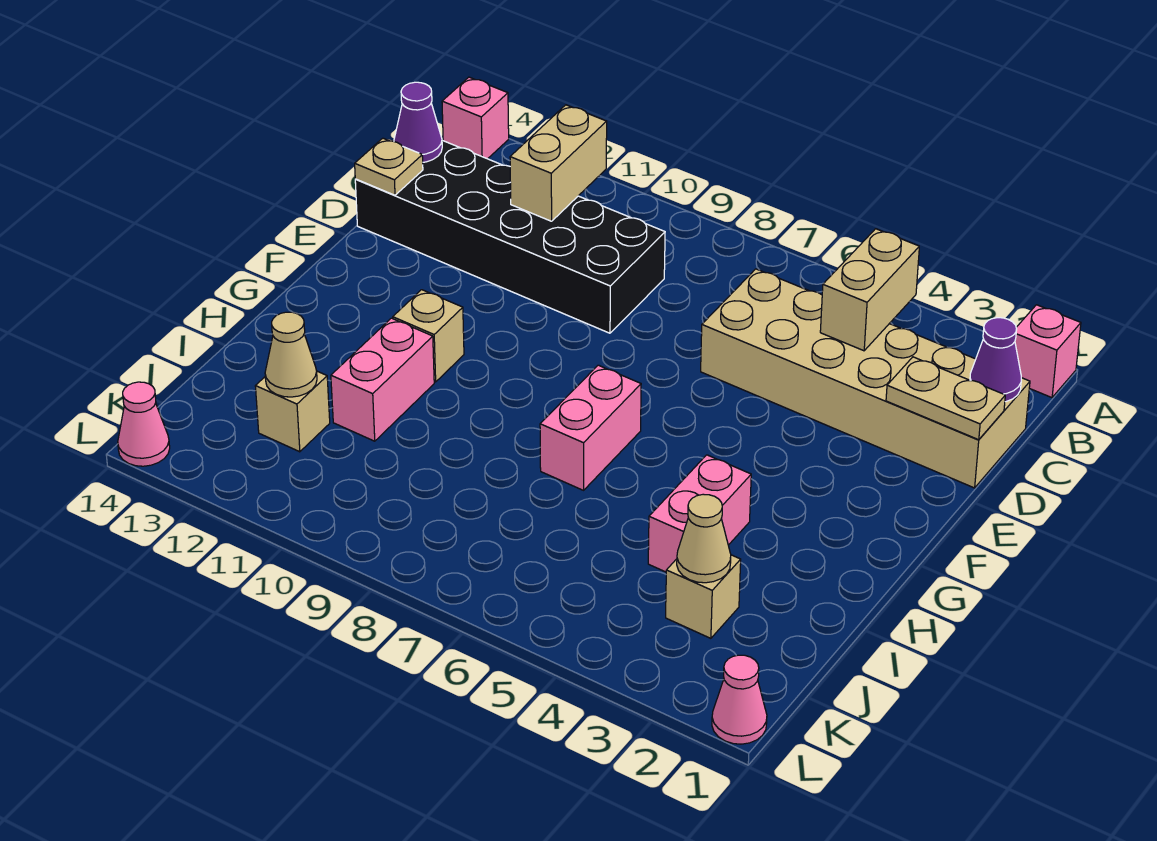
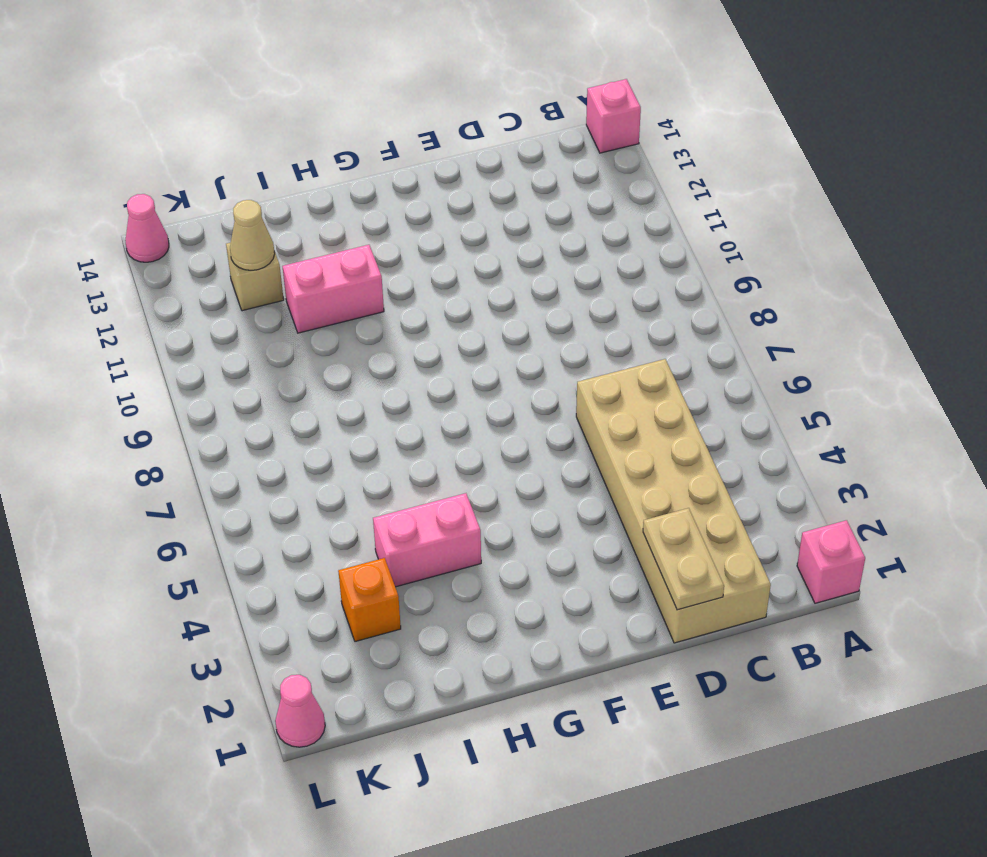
orange brick J3 level 1 -> tan brick J3 level 1
none -> black brick C9:D14 level 1
none -> pink brick G7:H7 level 1
none -> tan brick G11 level 1

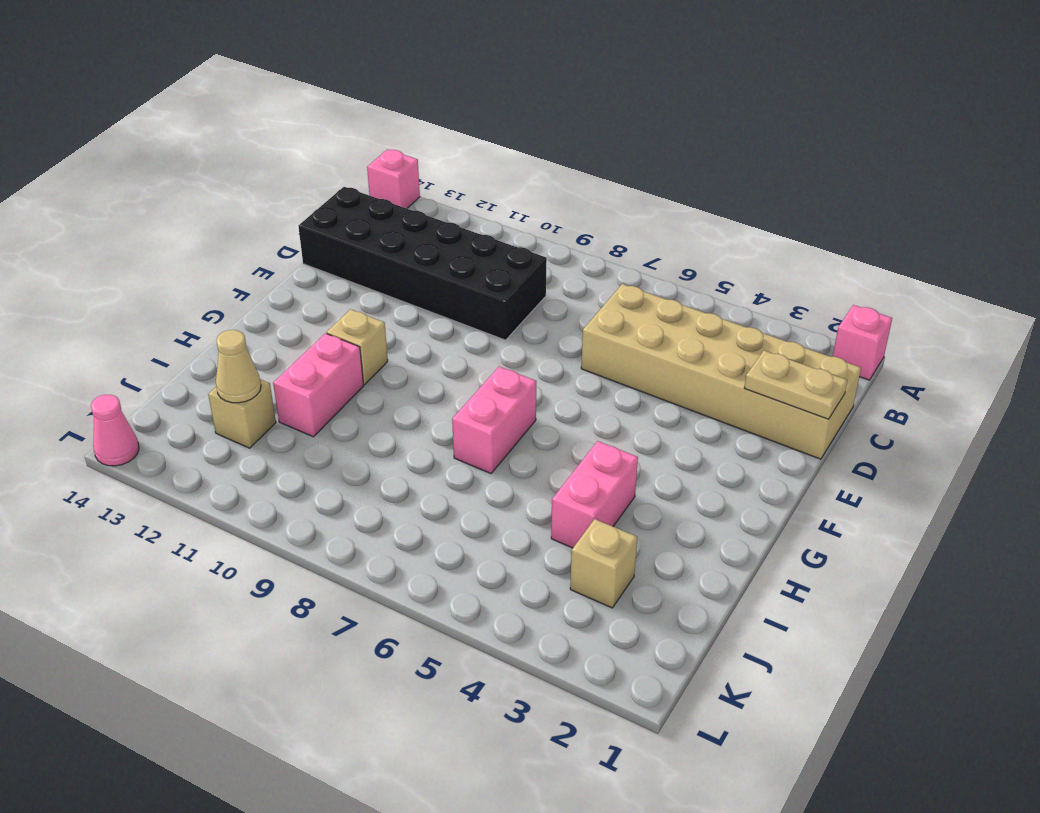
none -> pink cone L1 level 1
none -> tan brick B4:C4 level 2
none -> tan brick B11:C11 level 2

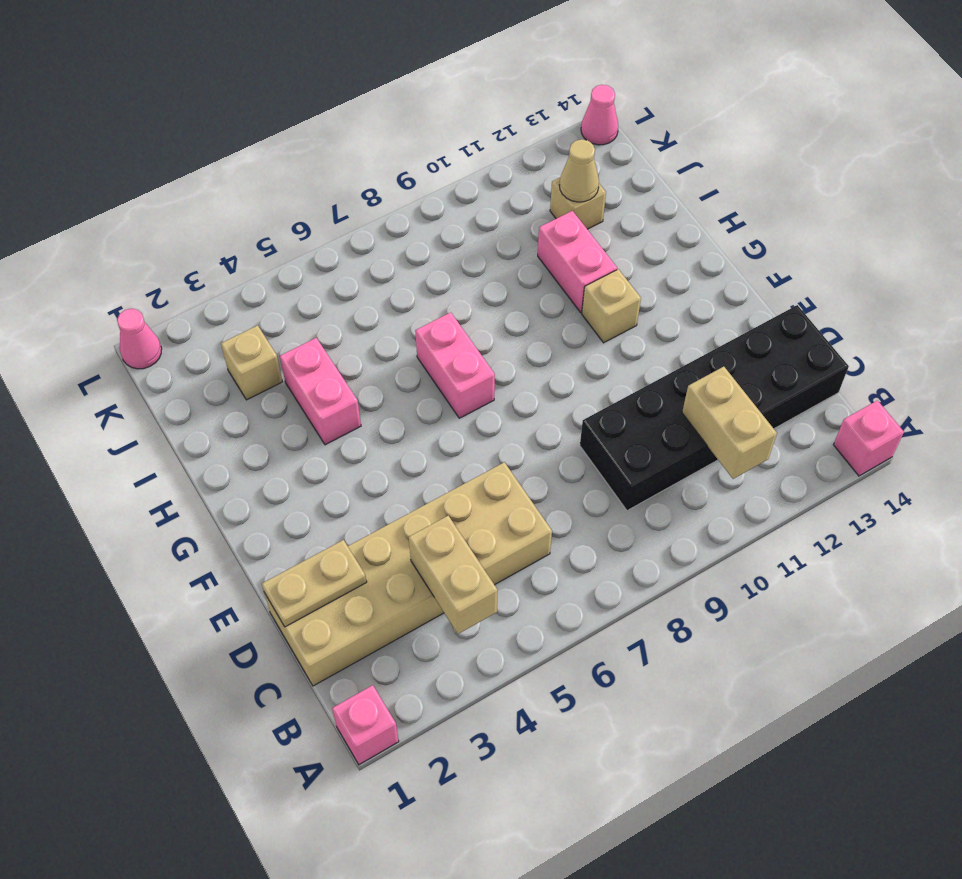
none -> purple cone C1 level 2
none -> purple cone C14 level 2
none -> tan plate D14 level 2

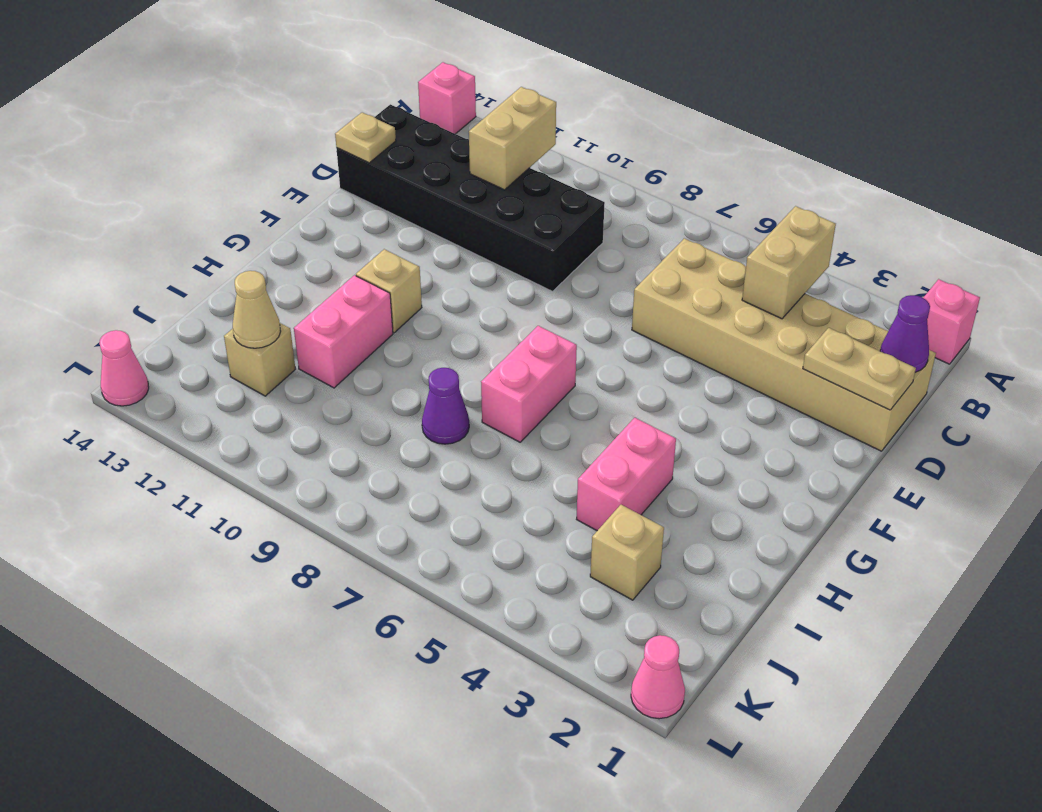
purple cone I8 level 1 -> purple cone C14 level 2
none -> tan cone J3 level 2

